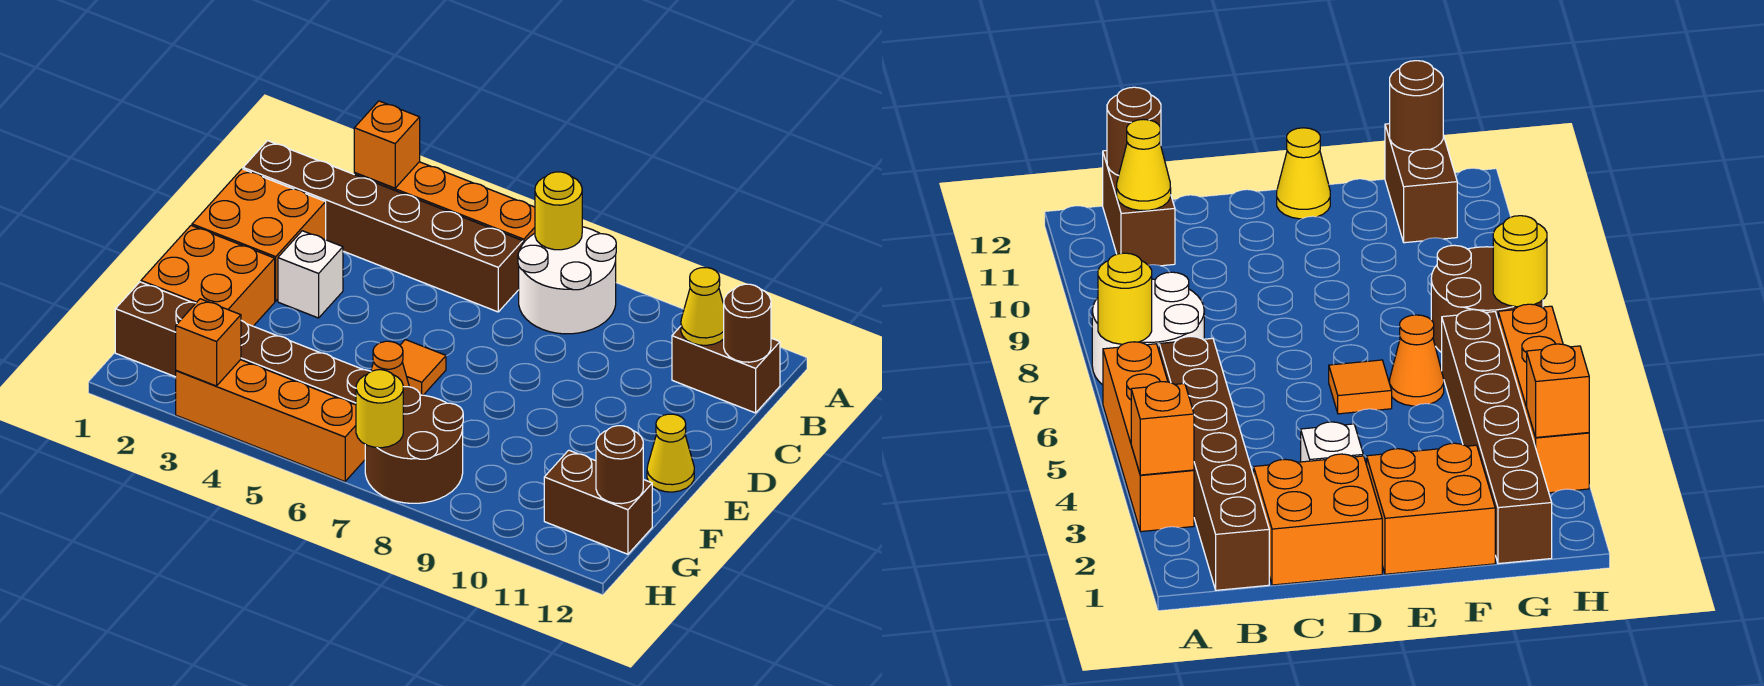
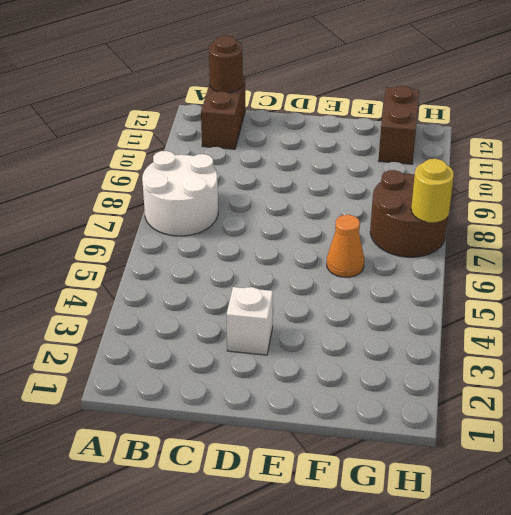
none -> orange brick A3:A6 level 1
none -> brown brick B1:B6 level 1
none -> orange brick C1:D2 level 1

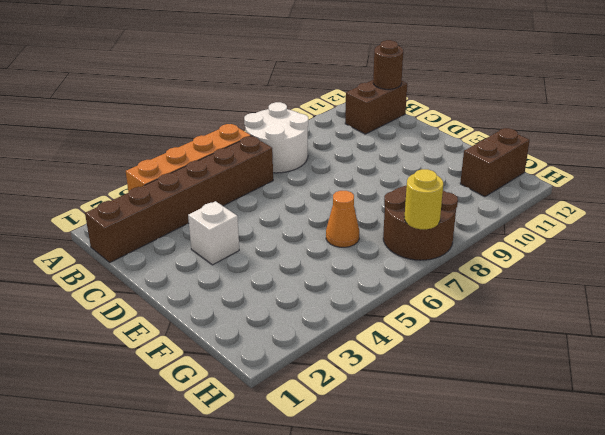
none -> orange brick C1:D2 level 1
none -> orange brick E1:F2 level 1
none -> orange tile E6 level 1

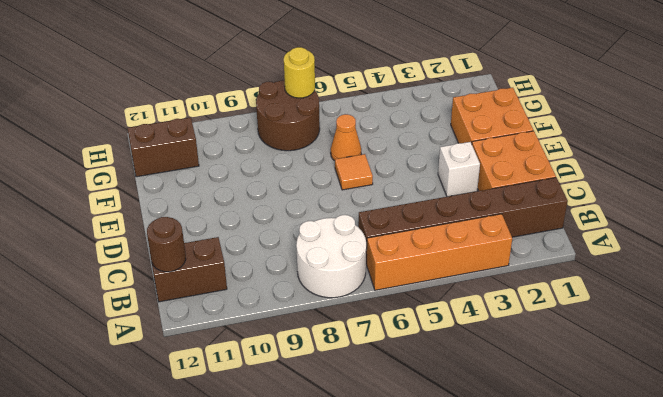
none -> yellow cone E12 level 1
none -> brown brick G1:G6 level 1
none -> orange brick H3:H6 level 1

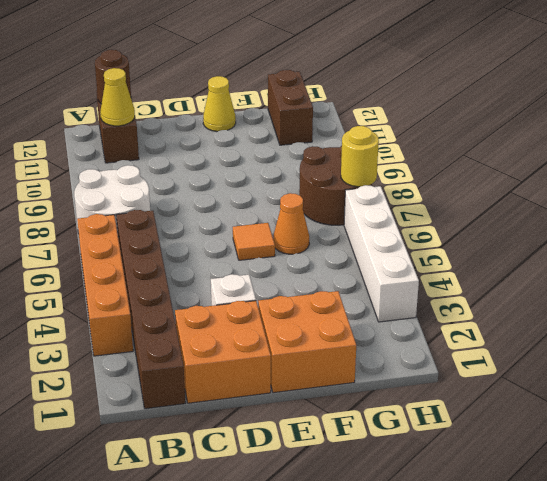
white brick H3:H6 level 1 -> orange brick H3:H6 level 1
none -> brown brick G1:G6 level 1
none -> orange brick A3 level 2
none -> yellow round brick A7 level 2

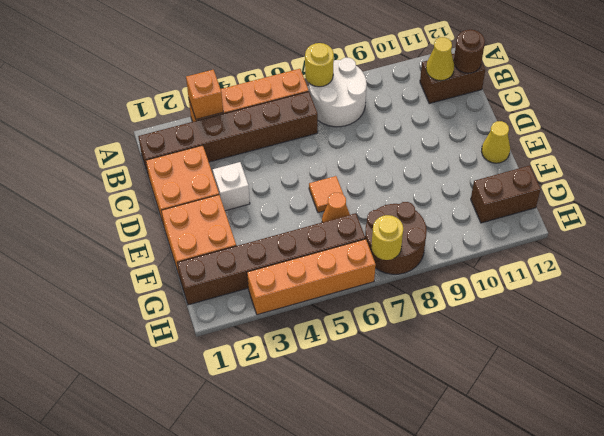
none -> brown round brick G12 level 2
none -> orange brick H3 level 2

